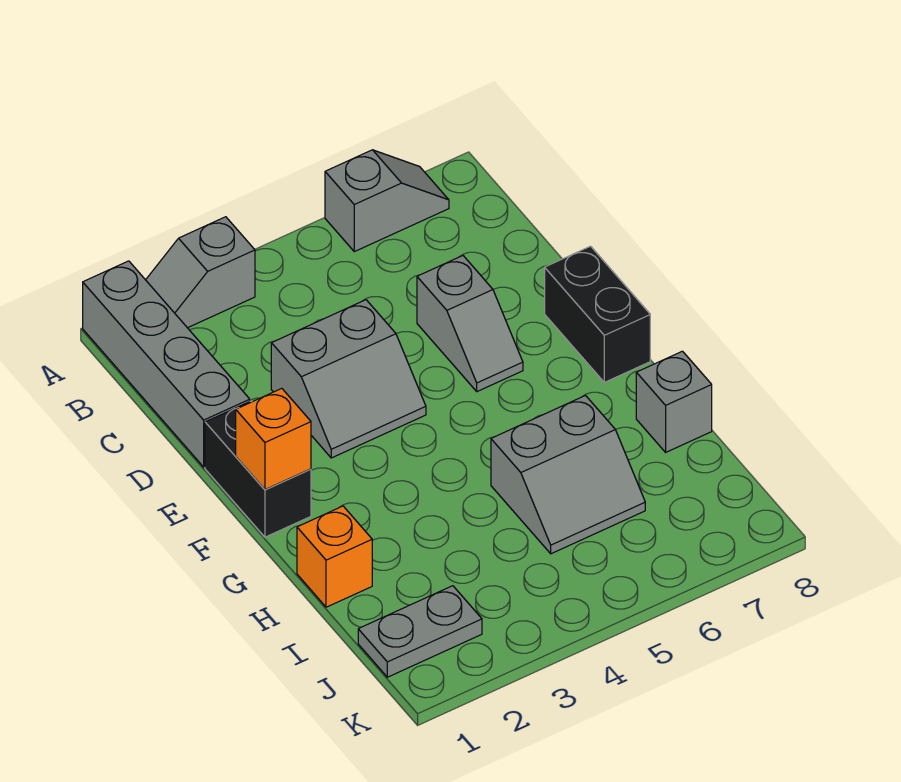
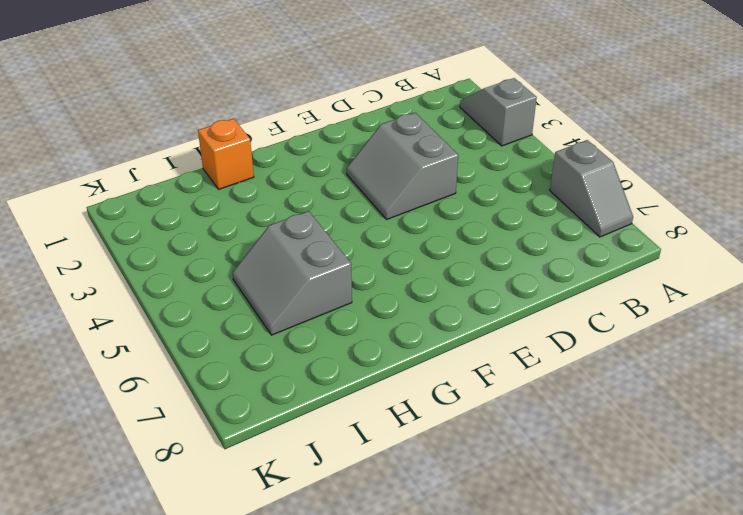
none -> grey brick A1:D1 level 1
none -> grey slope D6:E6 level 1 top D
none -> black brick E1:F1 level 1

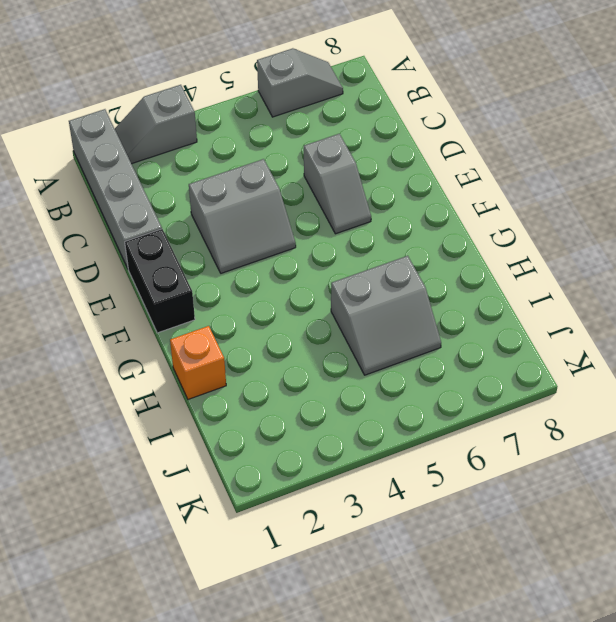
none -> black brick E8:F8 level 1
none -> grey brick H8 level 1
none -> grey plate J1:J2 level 1

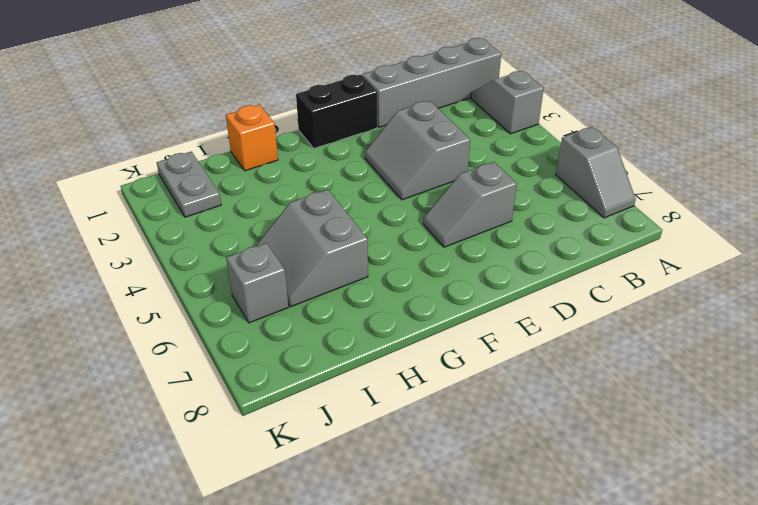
grey brick J6 level 1 -> grey brick H8 level 1
none -> black brick E8:F8 level 1
none -> orange brick F1 level 2

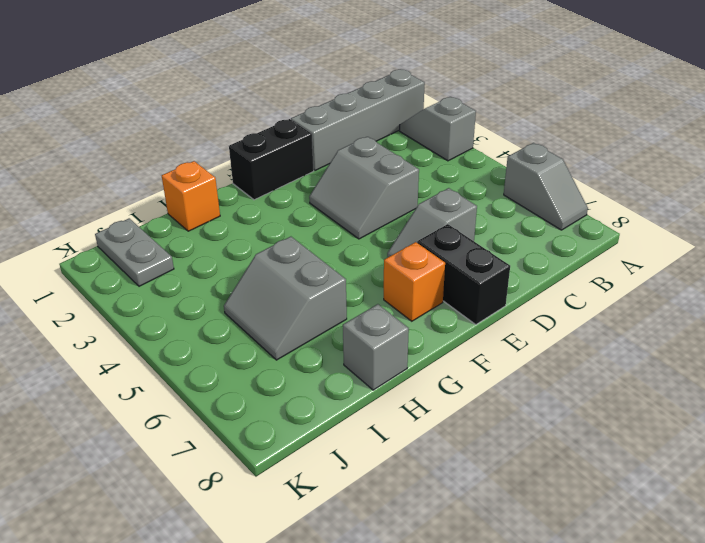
black brick E7:E8 level 1 -> black brick E8:F8 level 1
orange brick F7 level 1 -> orange brick F1 level 2

